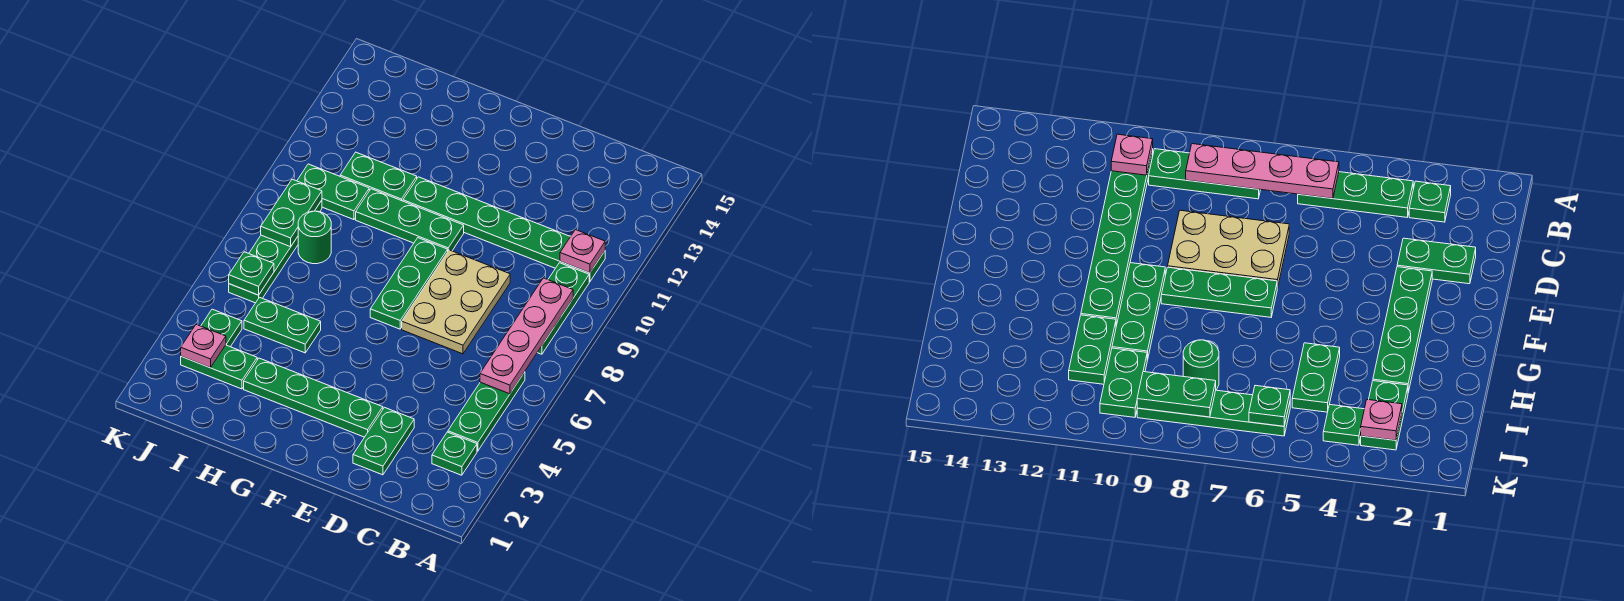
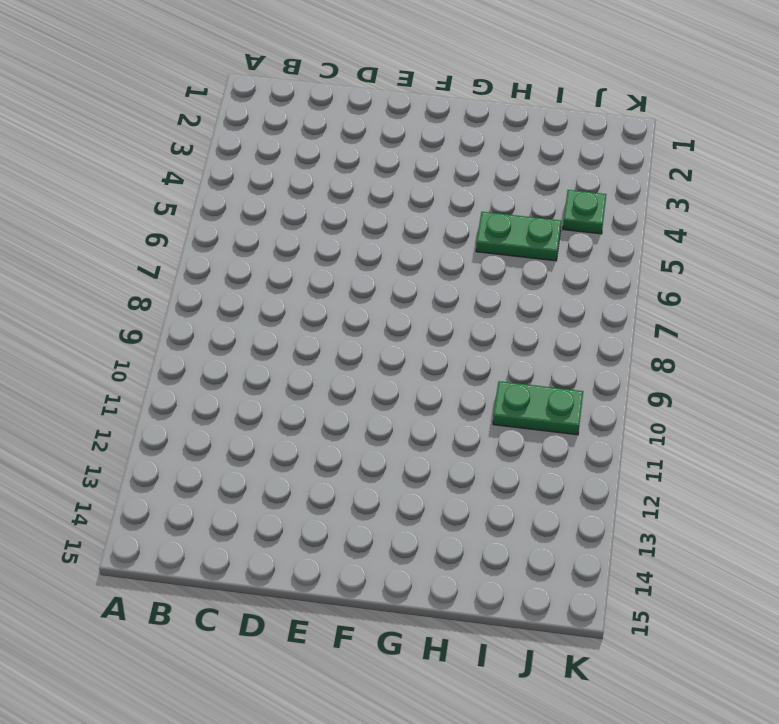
none -> green plate B3 level 1
none -> green plate B4:B6 level 1
none -> green plate B8:B10 level 1

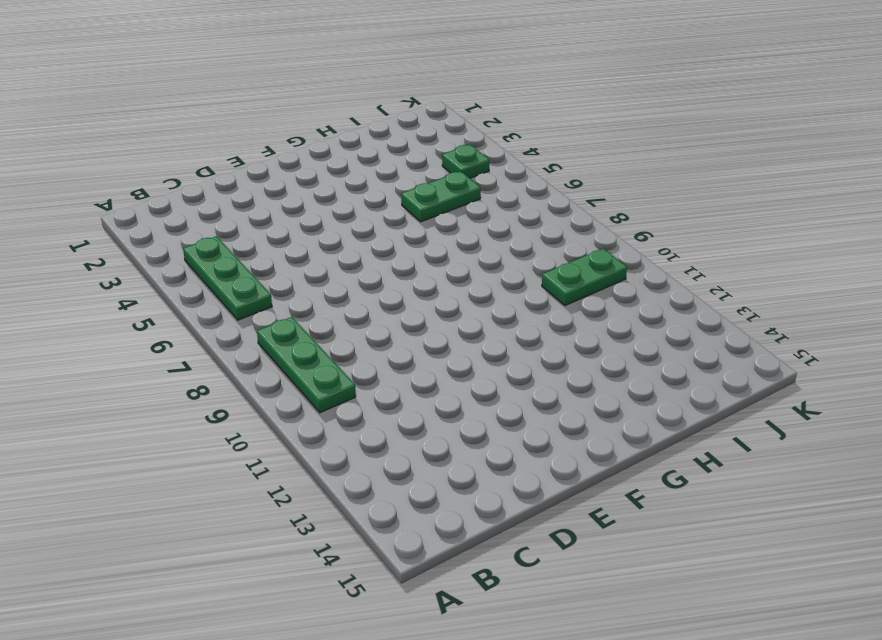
none -> green plate B3 level 1
none -> green plate B11:G11 level 1
none -> green plate D2:D3 level 1

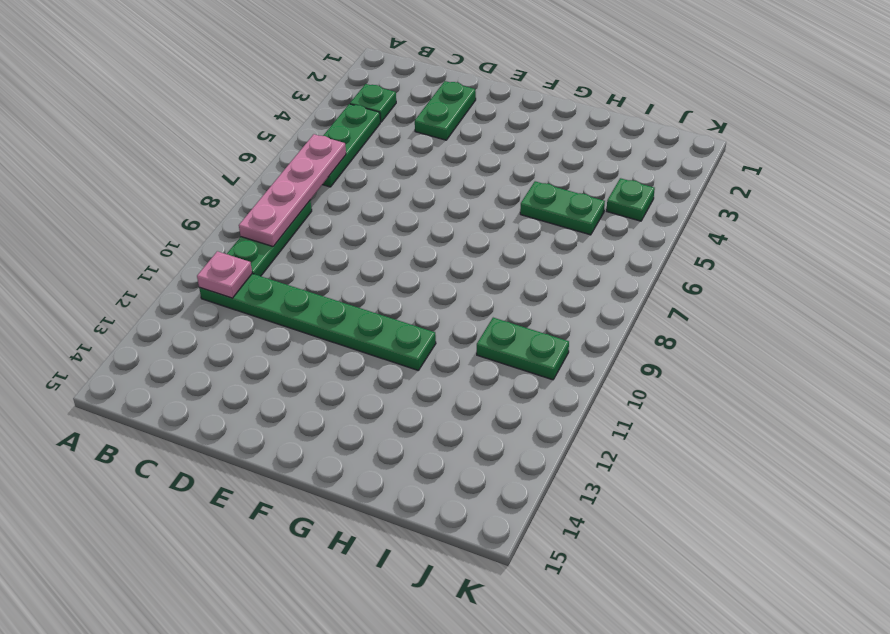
none -> tan plate D7:E9 level 1
none -> green plate E3:H3 level 1
none -> green plate F7:F9 level 1

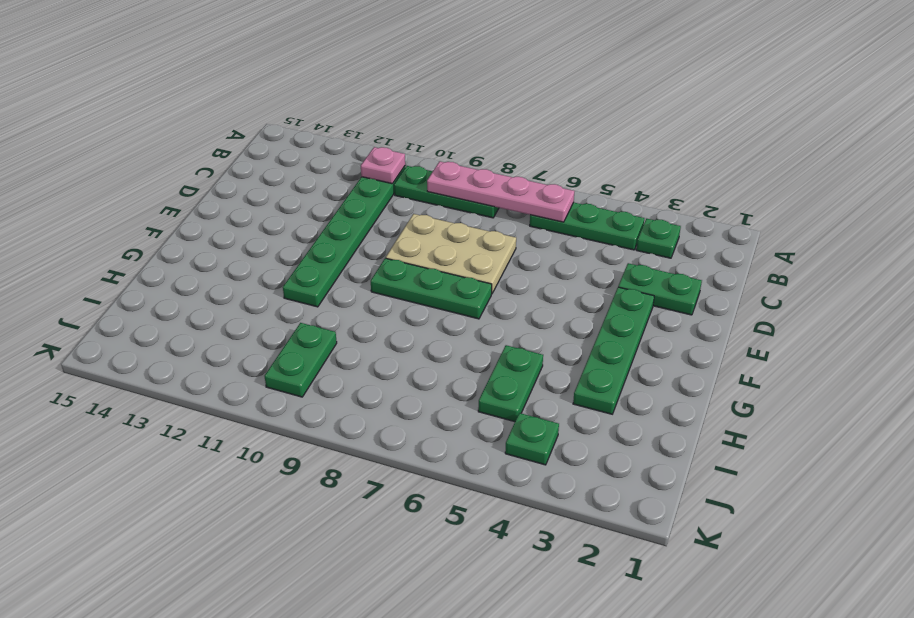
none -> green plate F10:H10 level 1
none -> green plate H11:I11 level 1
none -> green plate I3:J3 level 1

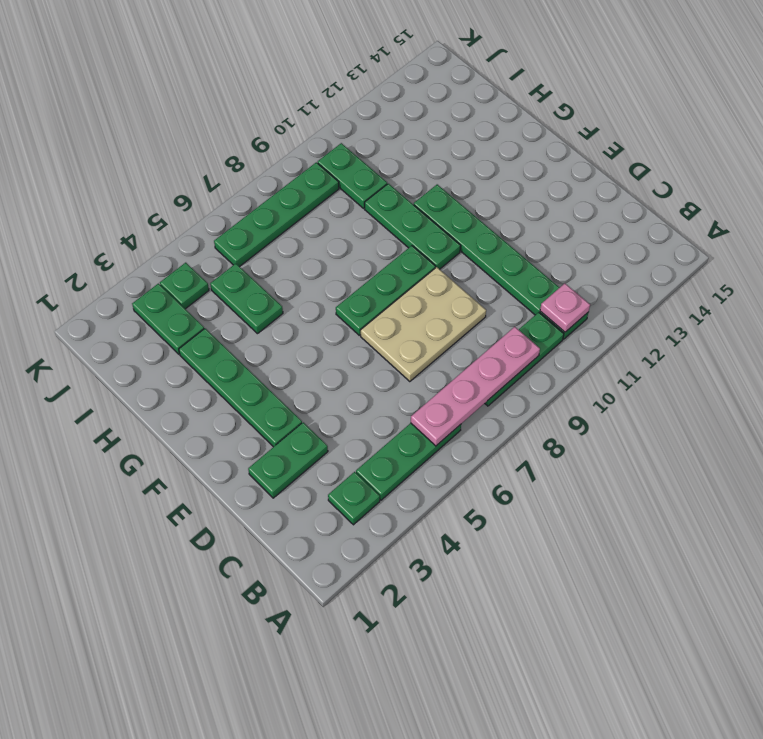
none -> green plate H11:I11 level 1
none -> green round brick I8 level 1
none -> pink plate J3 level 2

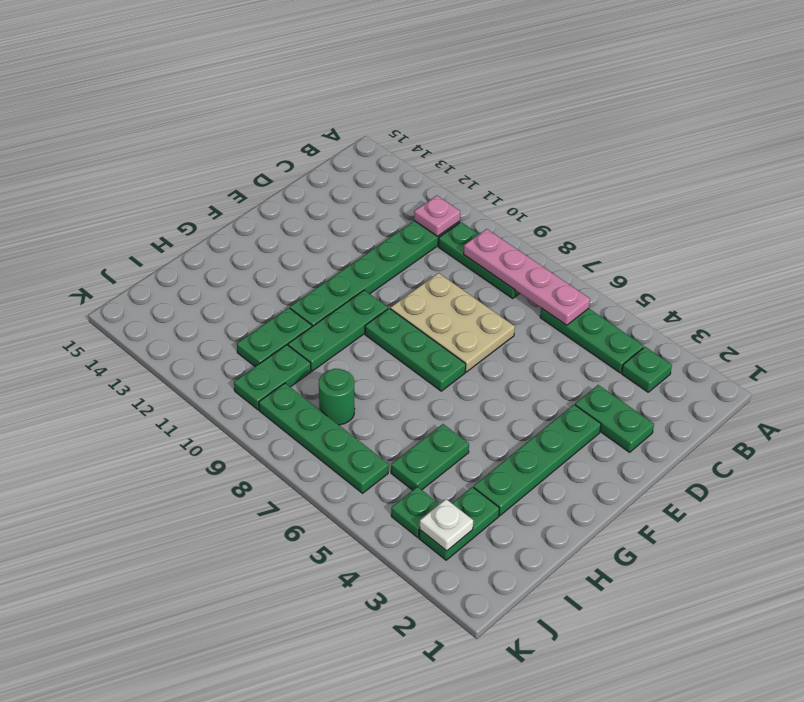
white plate J3 level 2 -> pink plate J3 level 2
none -> green plate J6 level 2
none -> green plate J8:J9 level 2

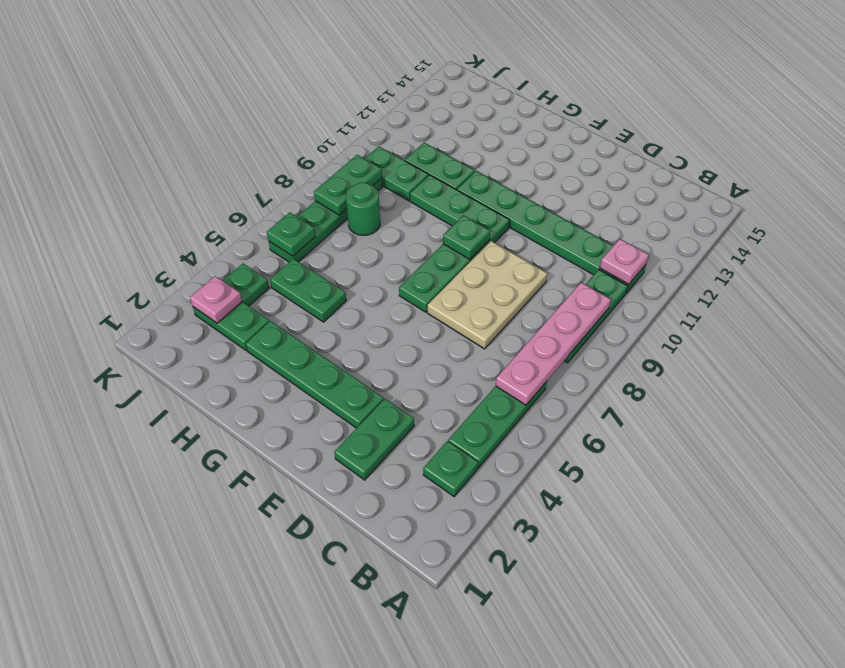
green plate F9 level 2 -> none

